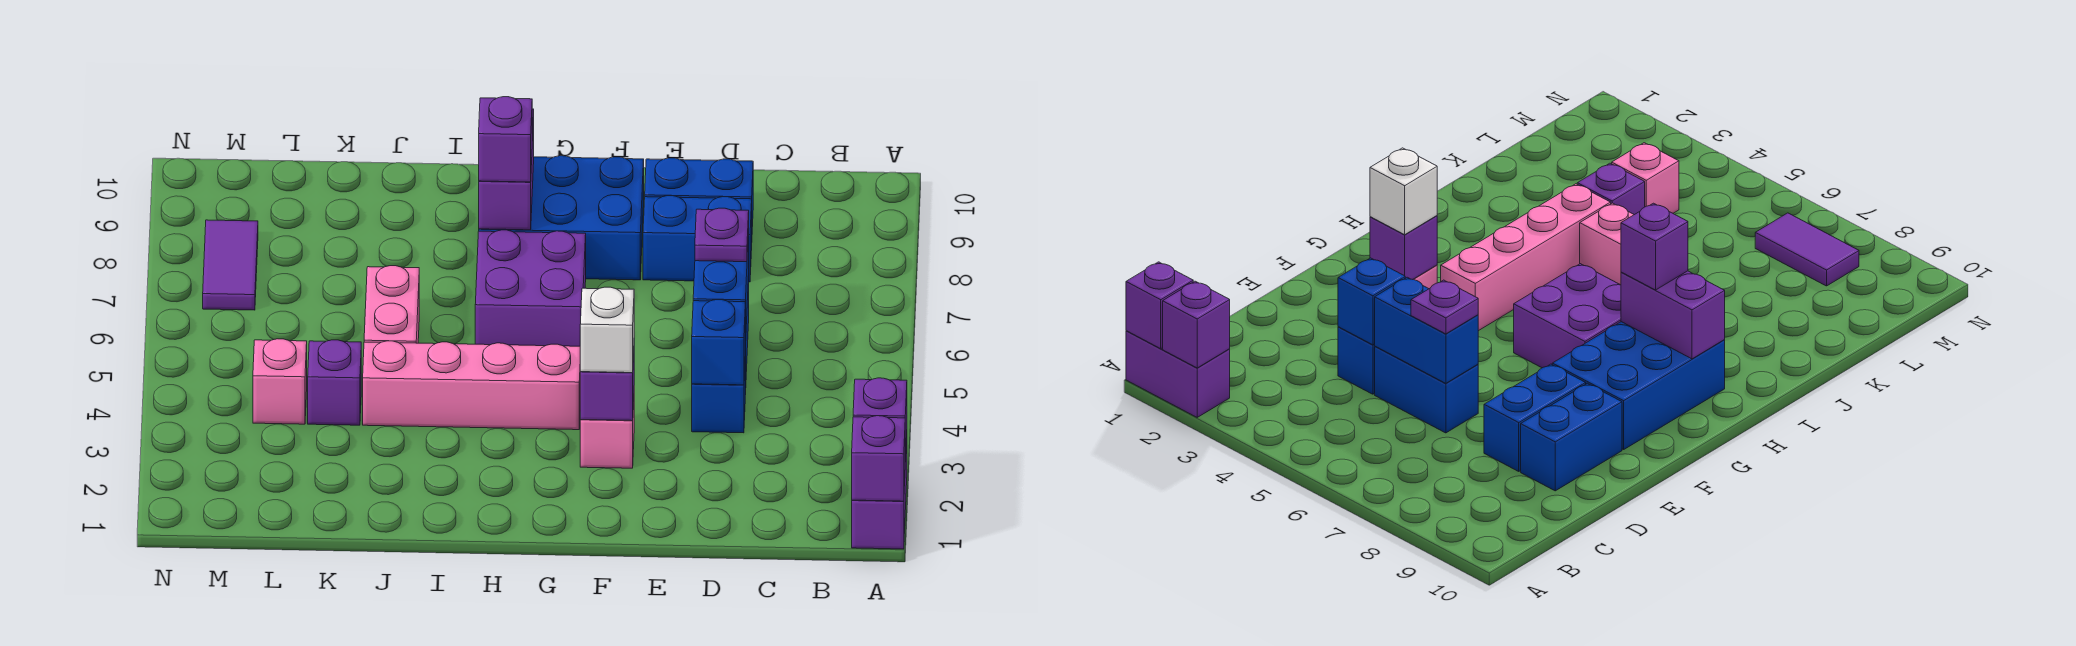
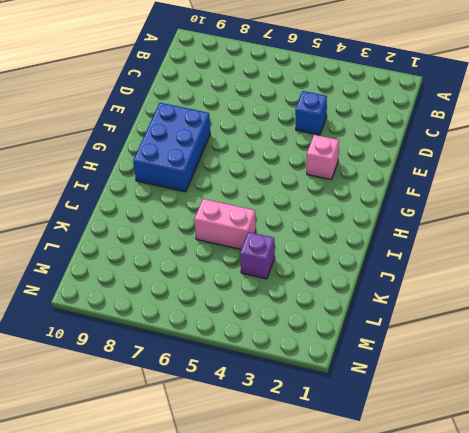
none -> purple brick A1:A2 level 1
none -> blue brick D5:D6 level 1
none -> blue brick D8:E8 level 1

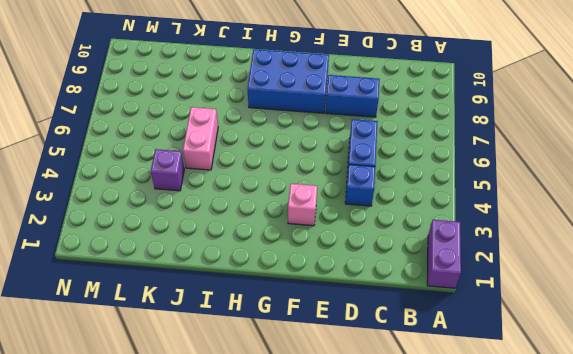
none -> blue brick D9:E9 level 1
none -> pink brick G4:J4 level 1
none -> purple brick G6:H7 level 1

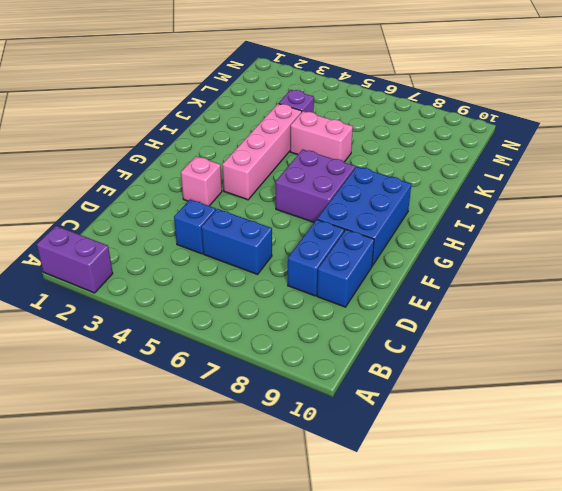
none -> pink brick L4 level 1
none -> purple tile M7:M8 level 1
none -> purple brick A1 level 2

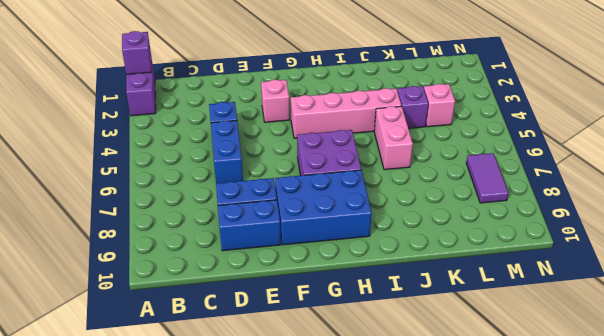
none -> purple brick A2 level 2
none -> blue brick D4 level 2
none -> blue brick D5:D6 level 2

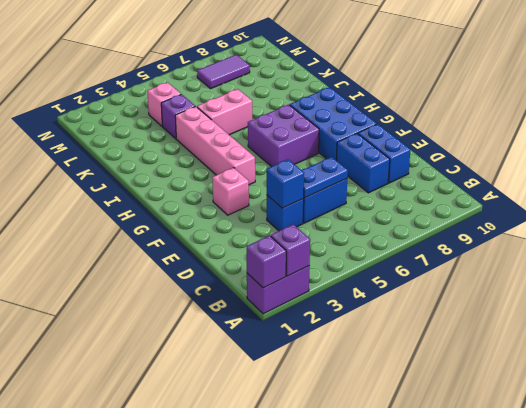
blue plate D5:D6 level 2 -> blue brick D5:D6 level 2
none -> purple brick F3 level 2
none -> purple brick H8:H9 level 2
none -> purple plate D6 level 3

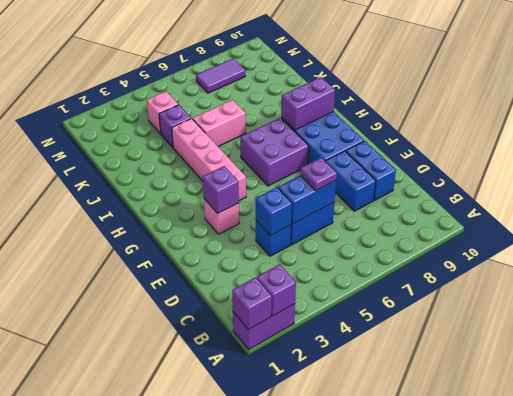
none -> white brick F3 level 3
none -> purple brick H8 level 3

